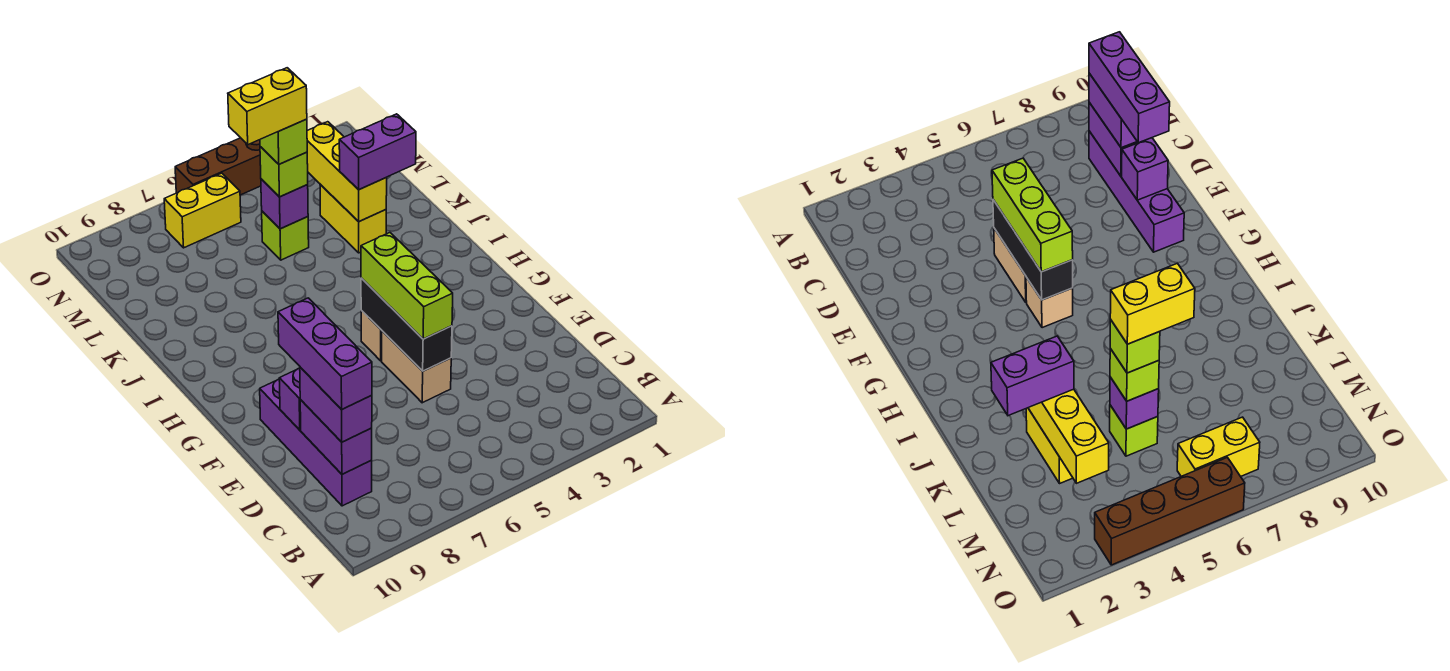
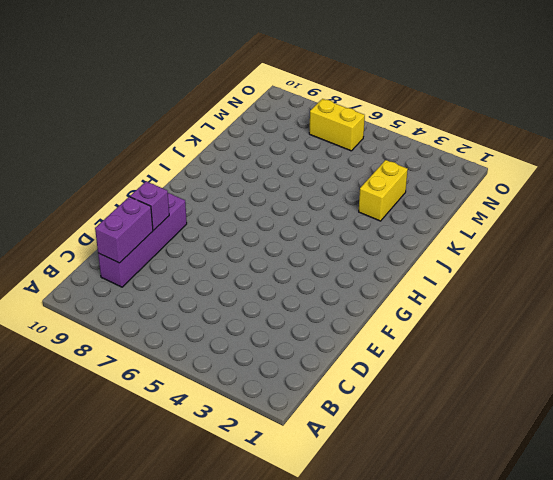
none -> tan brick E5:F5 level 1
none -> tan brick G5 level 1
none -> lime brick L5 level 1

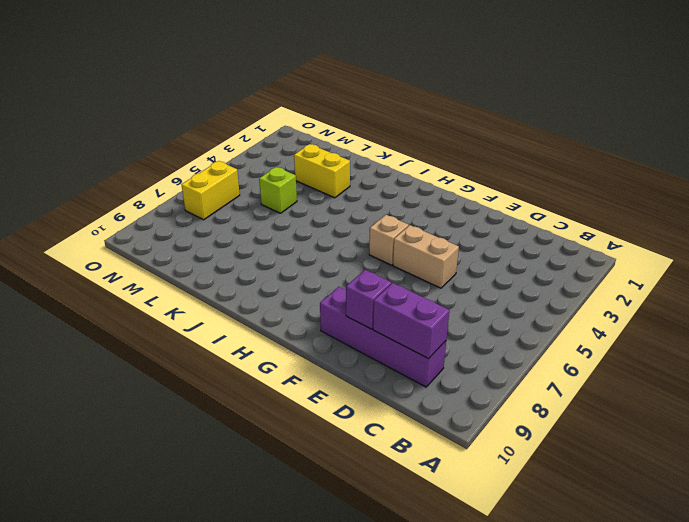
none -> brown brick O3:O6 level 1
none -> black brick E5:G5 level 2
none -> yellow brick K3:M3 level 2

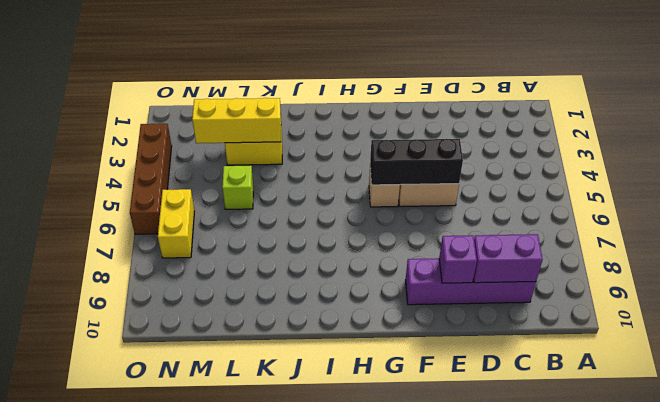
none -> purple brick L5 level 2
none -> purple brick C9:D9 level 3
none -> lime brick E5:G5 level 3

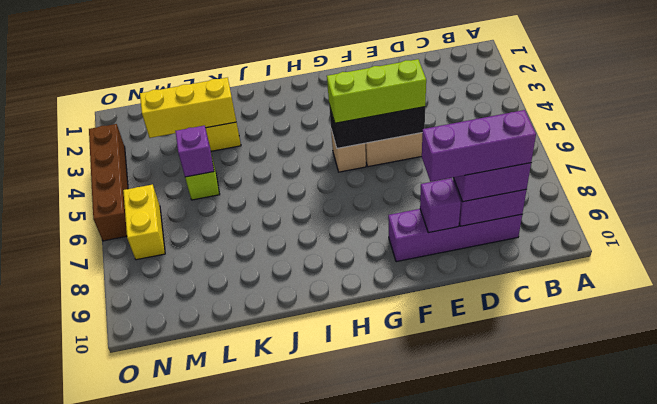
none -> purple brick K2:K3 level 3
none -> lime brick L5 level 3
none -> lime brick L5 level 4

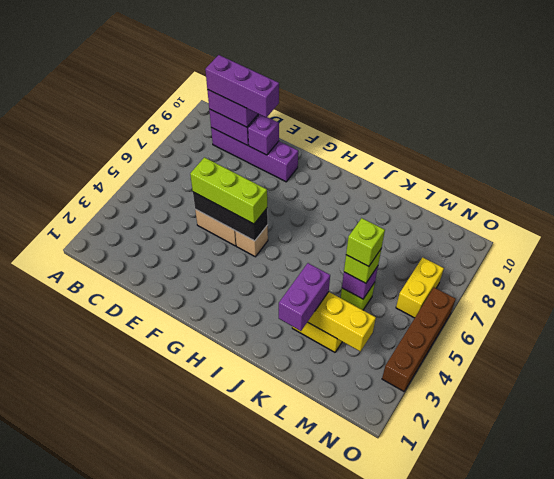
none -> yellow brick L5:L6 level 5

